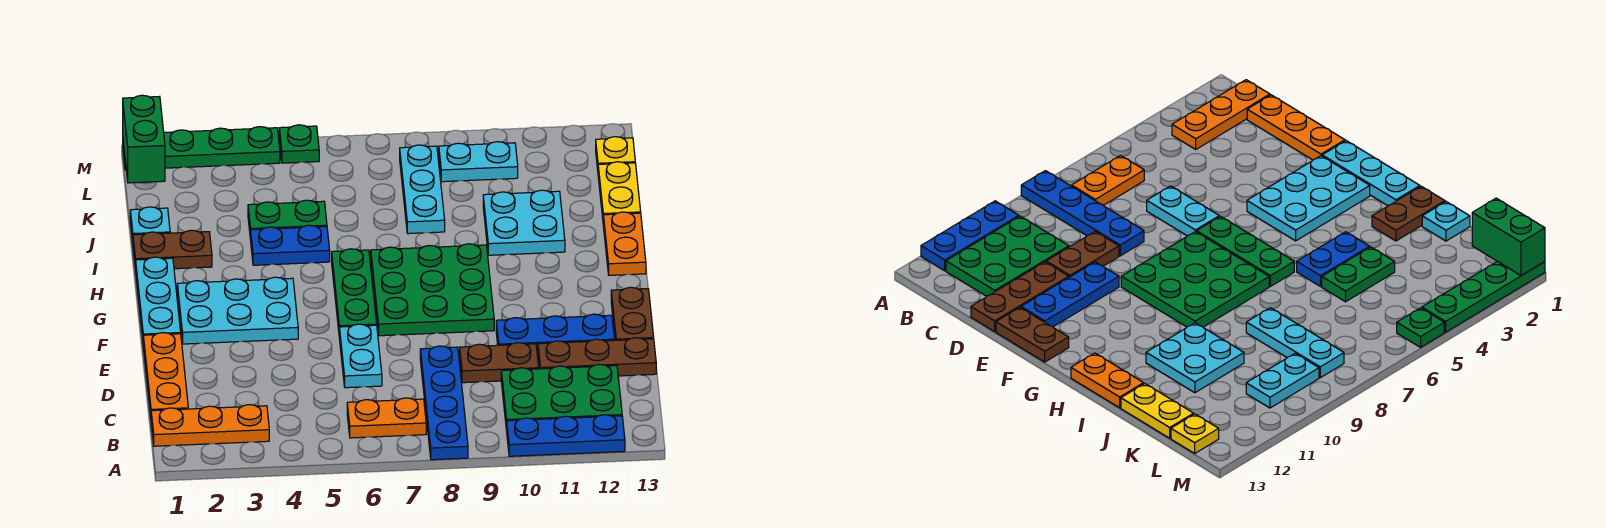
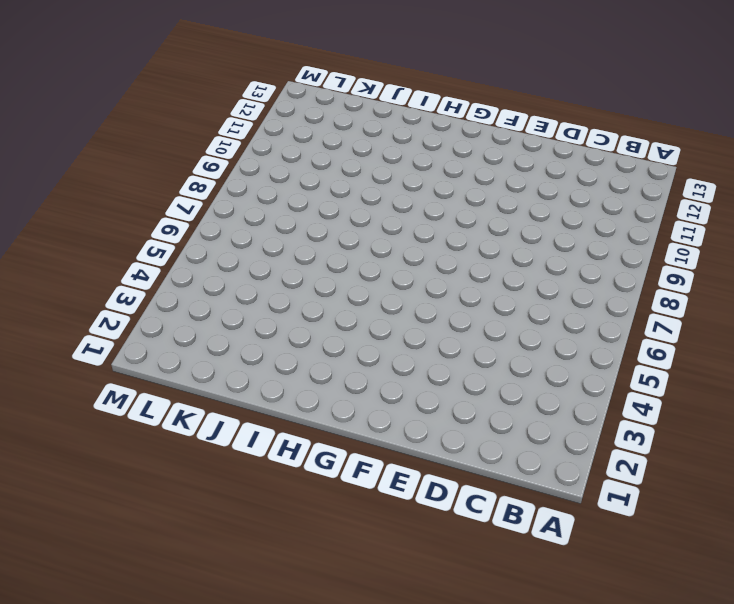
none -> blue plate A8:D8 level 1
none -> blue plate A10:A12 level 1
none -> orange plate B1:B3 level 1

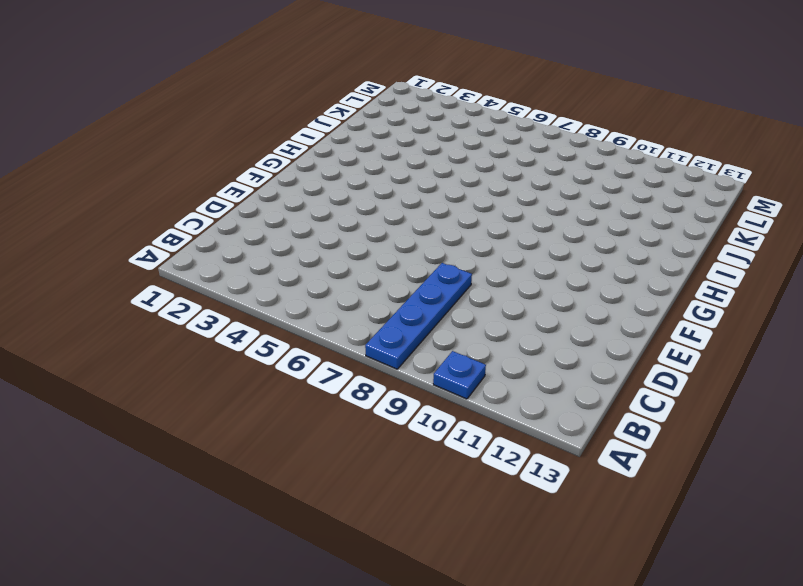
blue plate A10 level 1 -> blue plate A10:A12 level 1
none -> orange plate B1:B3 level 1
none -> orange plate B6:B7 level 1
none -> green plate B10:C12 level 1

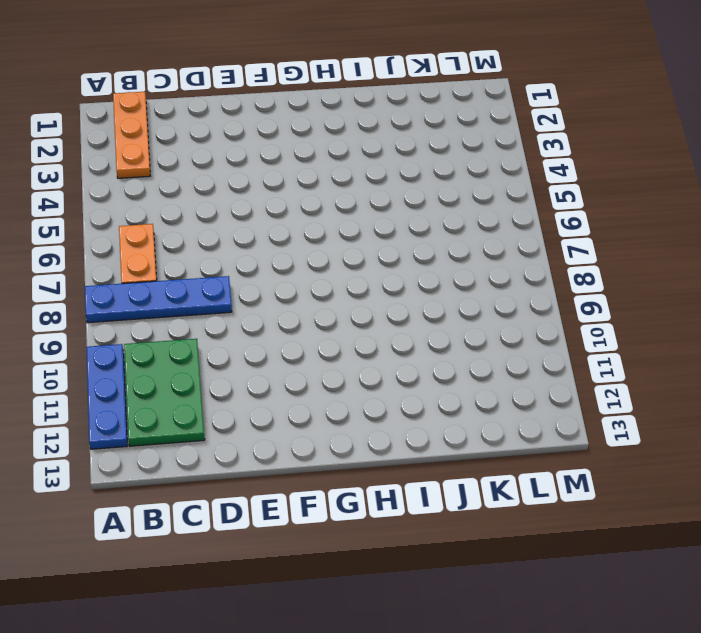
none -> orange plate C1:E1 level 1
none -> cyan plate D6:E6 level 1
none -> brown plate D9:D10 level 1

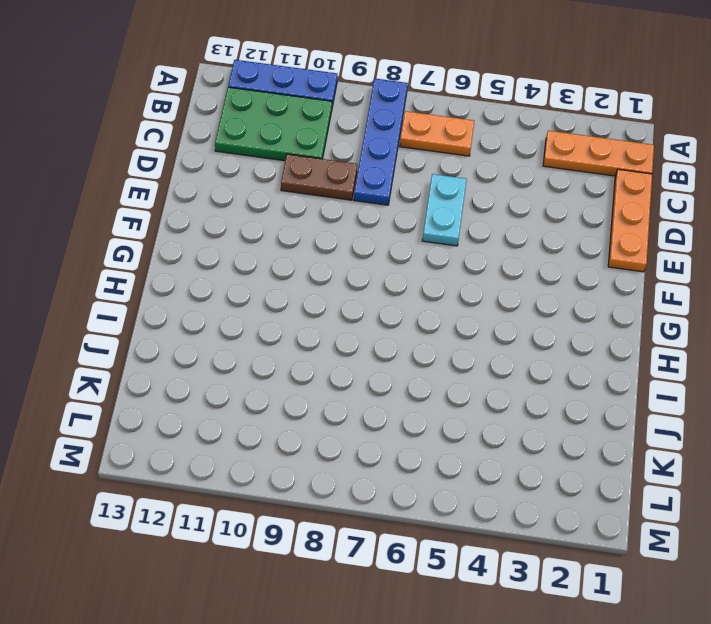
none -> brown plate D11:D13 level 1
none -> blue plate E10:E12 level 1
none -> brown plate E13:F13 level 1

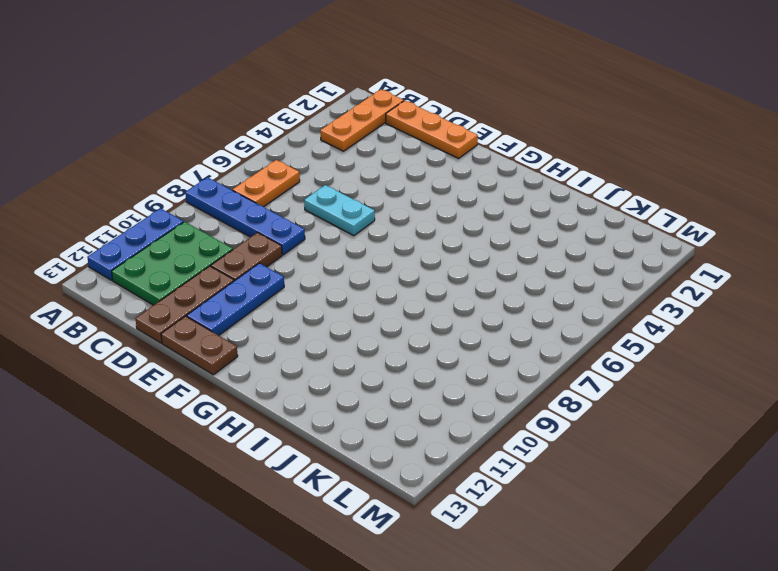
none -> cyan plate F1:H1 level 1
none -> cyan plate F2:G4 level 1
none -> green plate F6:H6 level 1

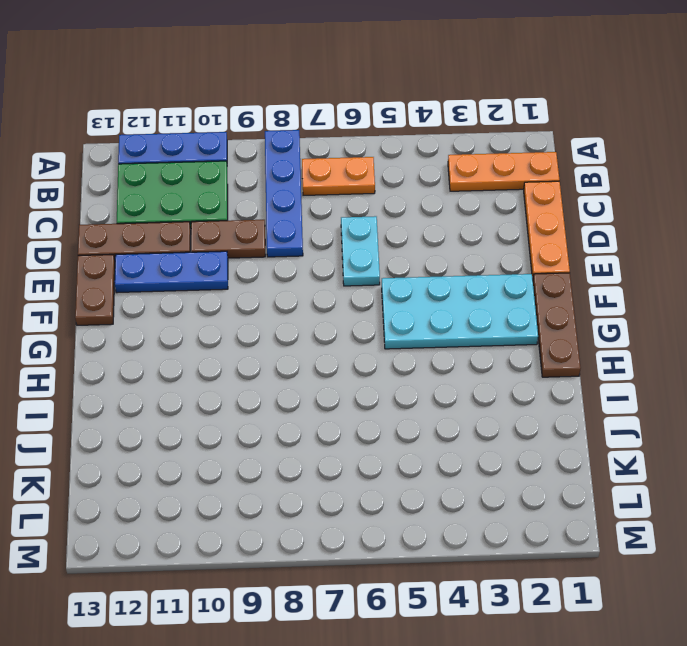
brown plate F1:H1 level 1 -> cyan plate F1:H1 level 1
cyan plate F2:G5 level 1 -> cyan plate F2:G4 level 1
none -> green plate F6:H6 level 1
none -> green plate F7:H9 level 1
none -> orange plate H13:I13 level 1

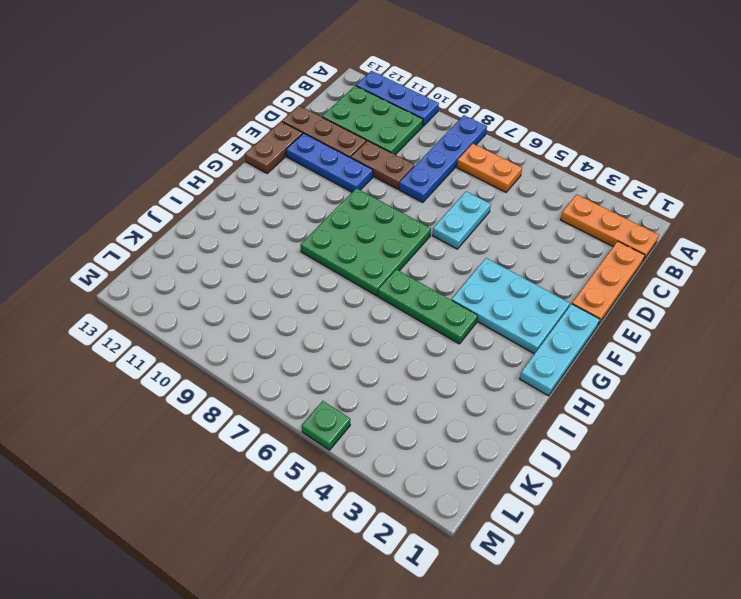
green plate H4:H6 level 1 -> green plate F6:H6 level 1
none -> orange plate H13:I13 level 1
none -> brown plate I1:I2 level 1
none -> blue plate I4:I5 level 1

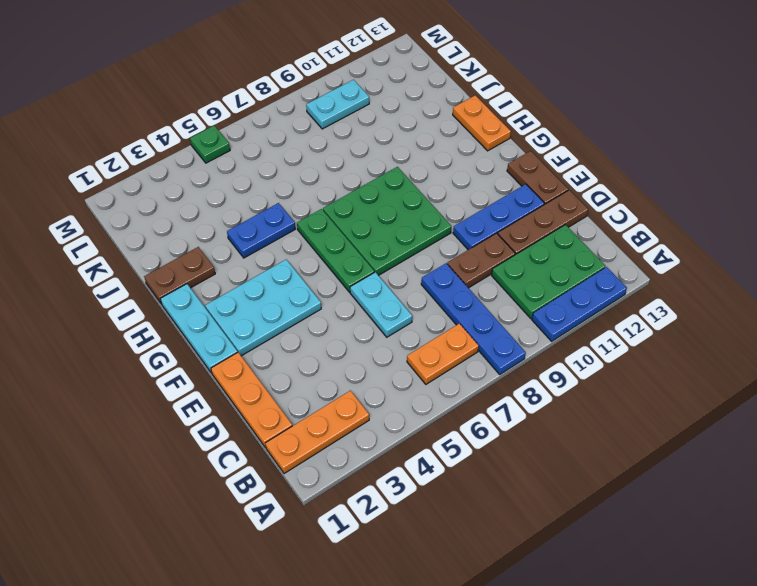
none -> cyan plate I10:J11 level 1
none -> cyan plate J1 level 1
none -> green plate J4:J5 level 1

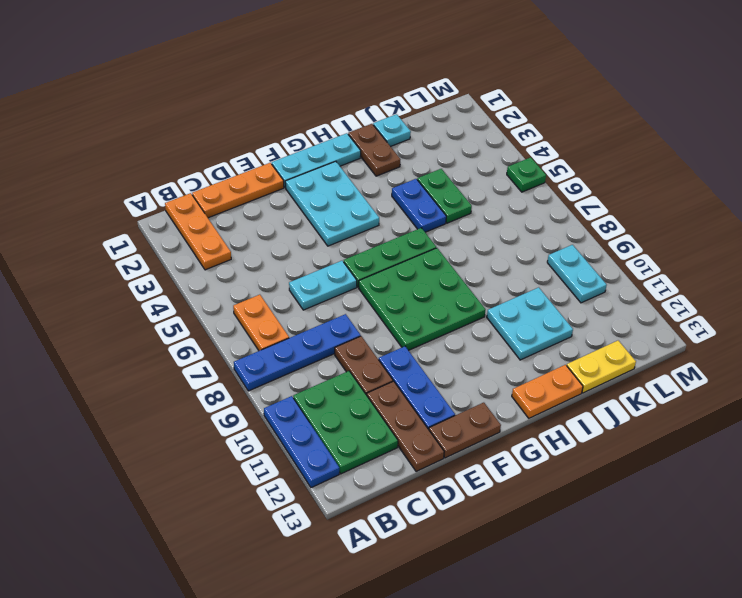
none -> cyan plate J8:L8 level 1
none -> yellow plate L13 level 1
none -> green plate M1:M4 level 1

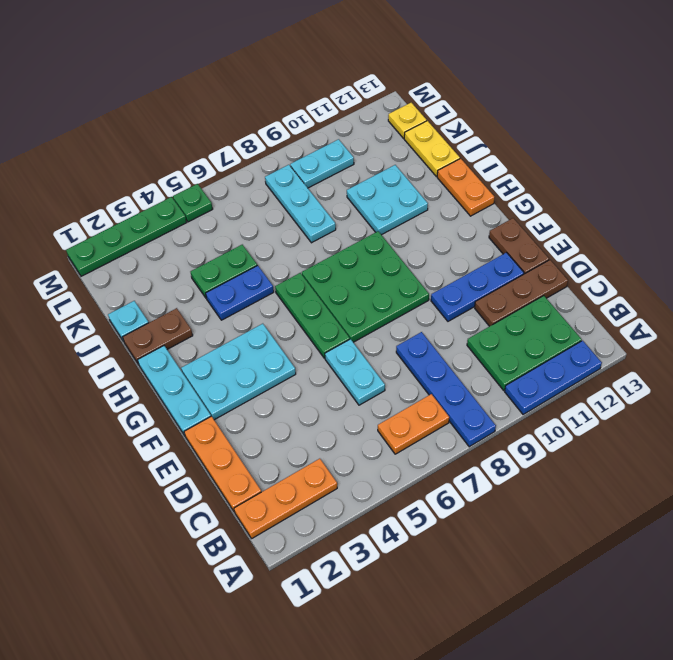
none -> brown plate D9:D10 level 1
none -> green brick L1:M1 level 2

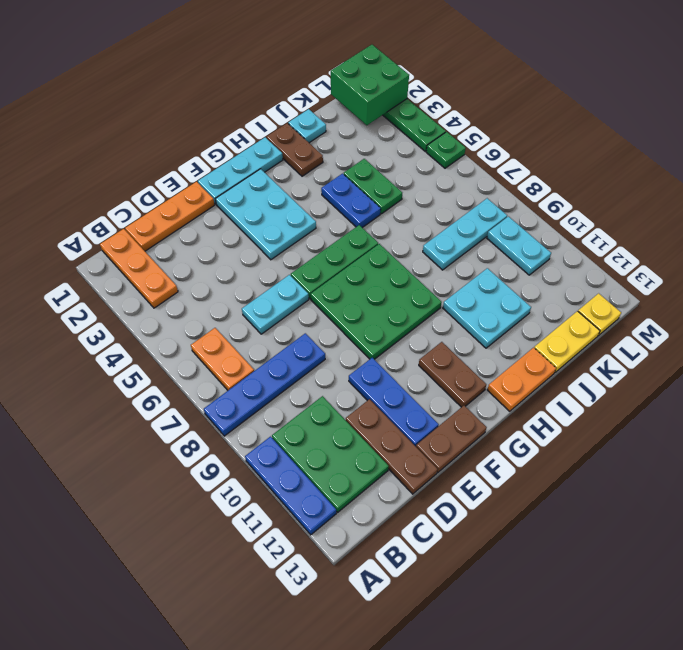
brown plate G11:G12 level 1 -> brown plate D9:D10 level 1
green brick L1:M2 level 2 -> green brick L1:M1 level 2

